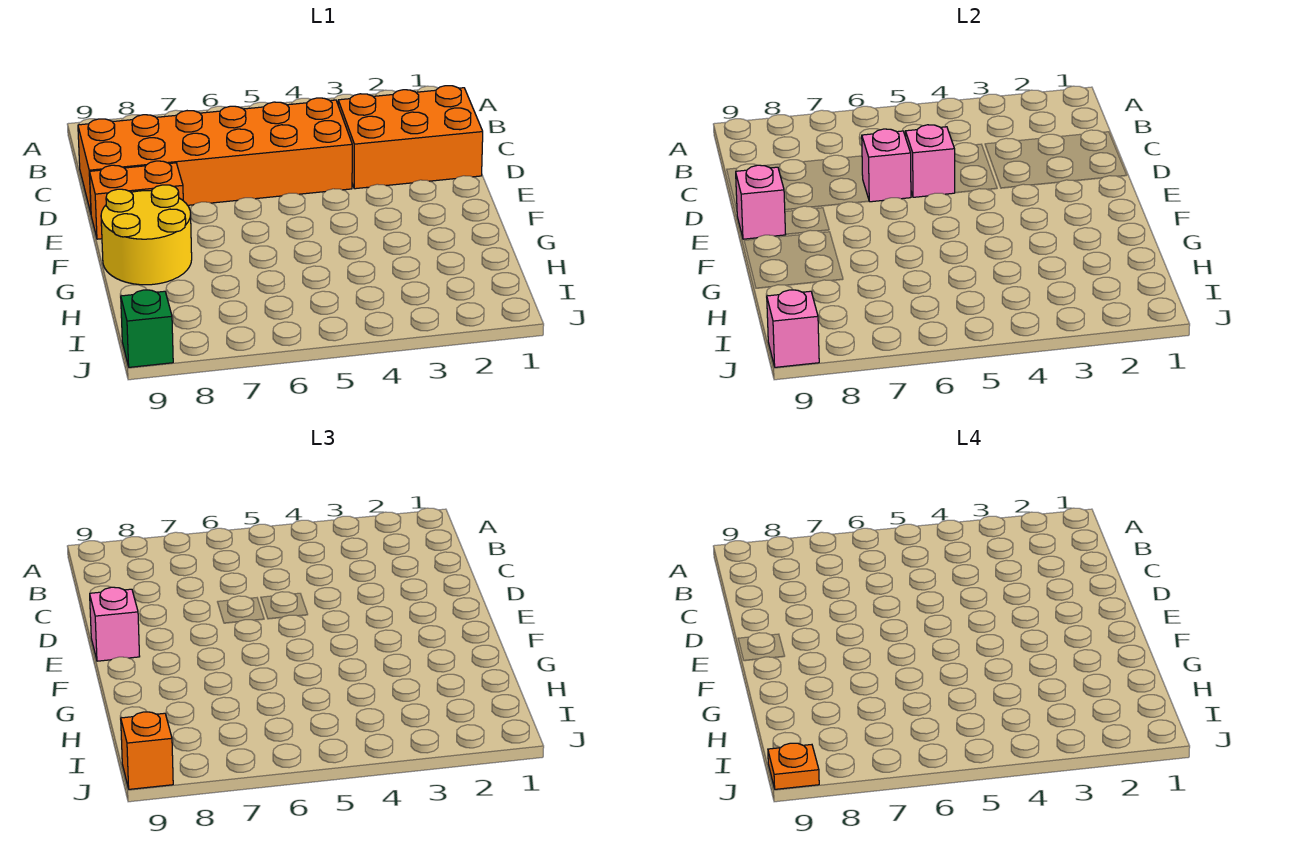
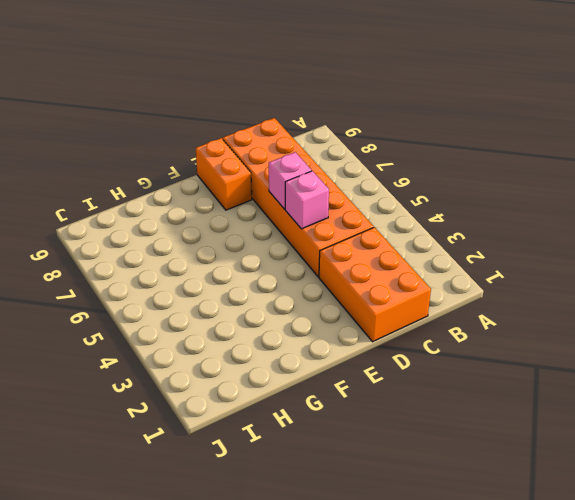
none -> yellow round brick F8:G9 level 1
none -> green brick J9 level 1
none -> pink brick E9 level 2

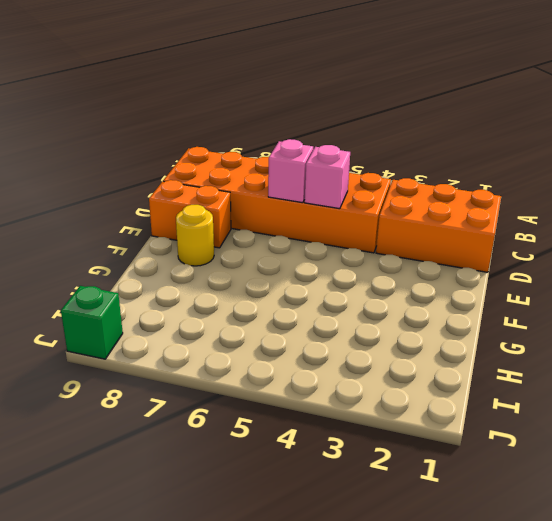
yellow round brick F8 level 1 -> yellow round brick F8:G9 level 1
none -> pink brick E9 level 2
none -> pink brick J9 level 2
none -> pink brick E9 level 3

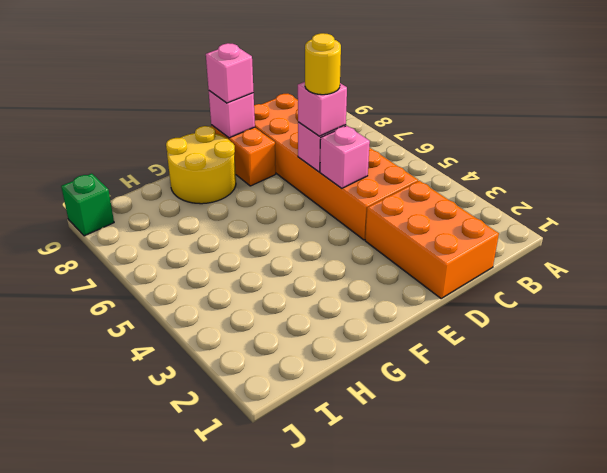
pink brick D6 level 3 -> pink brick J9 level 2
yellow round brick D6 level 4 -> none
none -> orange brick J9 level 3
none -> orange plate J9 level 4

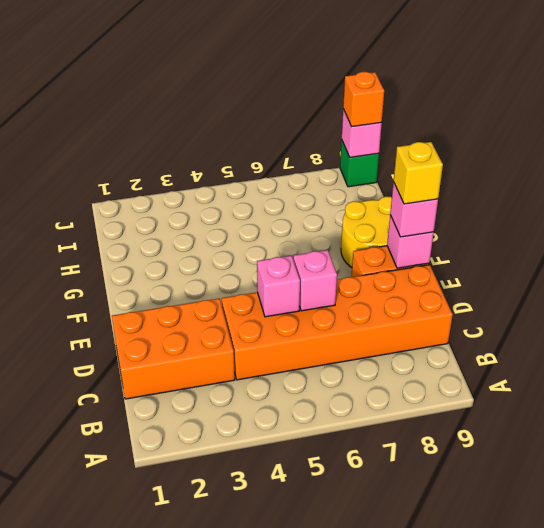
yellow brick E9 level 4 -> none
none -> orange plate J9 level 4

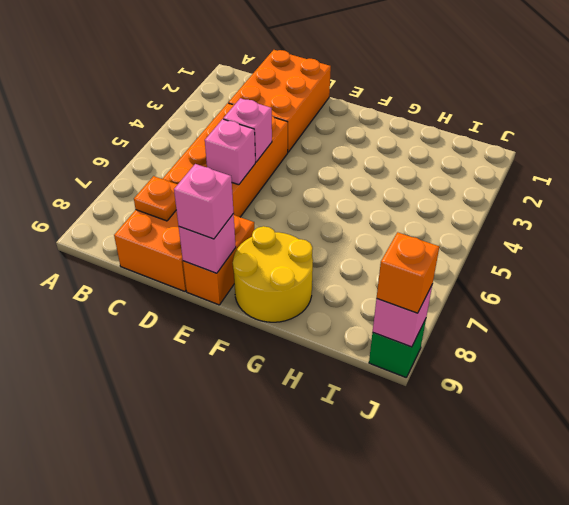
orange plate C8 level 2 -> orange plate J9 level 4

